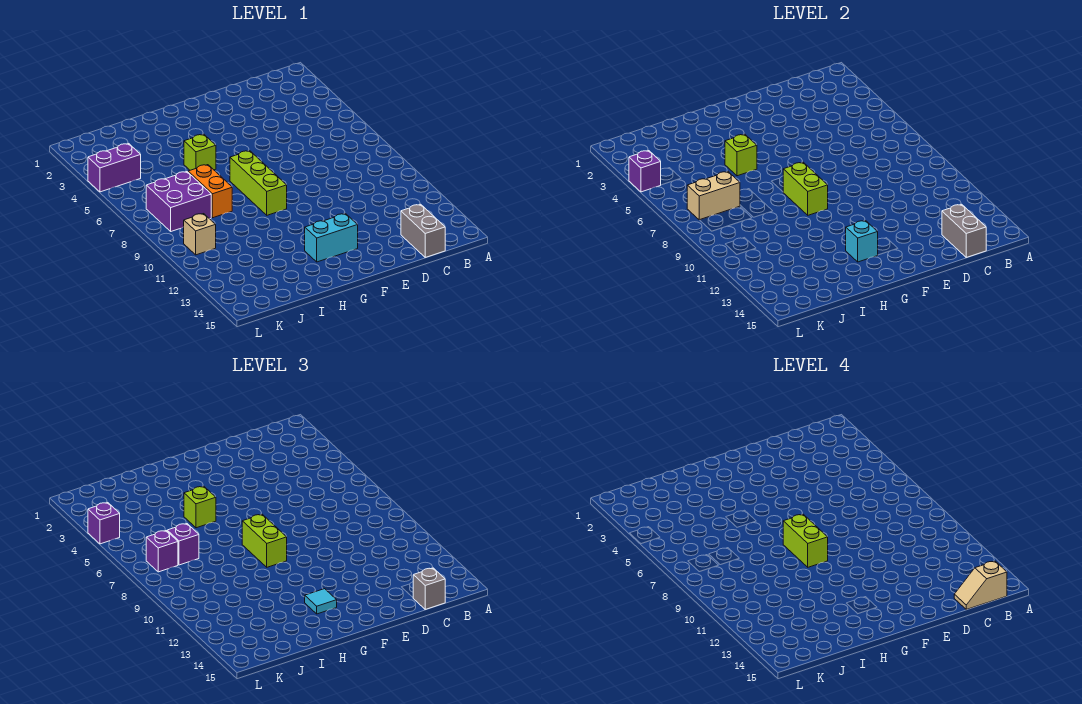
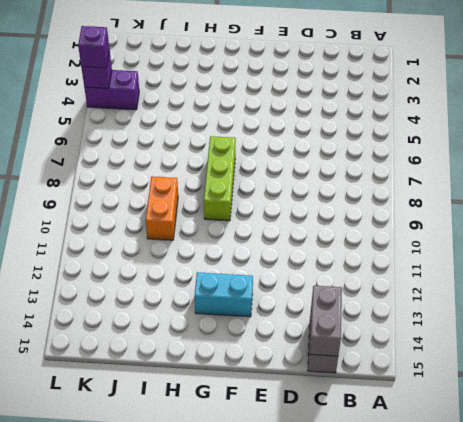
orange brick I9:I10 level 1 -> orange brick I7:I8 level 1
none -> lime brick H5 level 1
none -> purple brick J7:K8 level 1
none -> tan brick K10 level 1

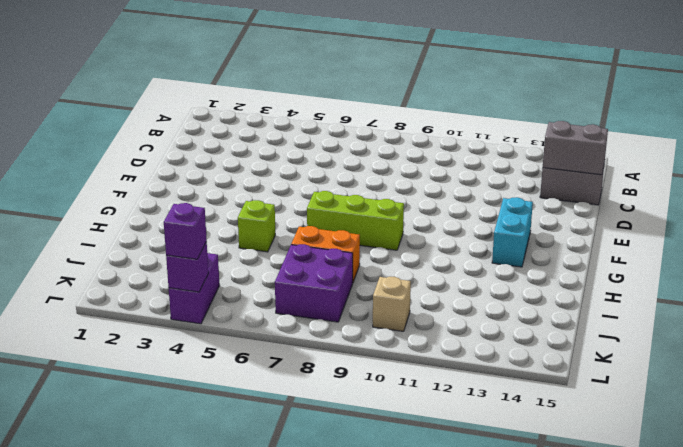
none -> lime brick G8:G9 level 2
none -> cyan brick G13 level 2
none -> lime brick H5 level 2

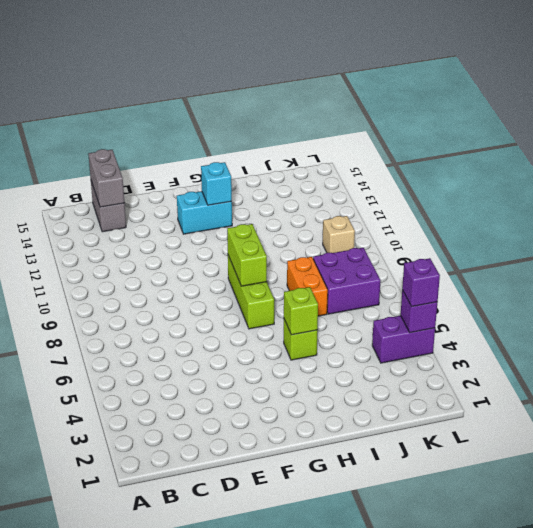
none -> tan brick J7:K7 level 2
none -> grey brick C15 level 3
none -> lime brick G8:G9 level 3

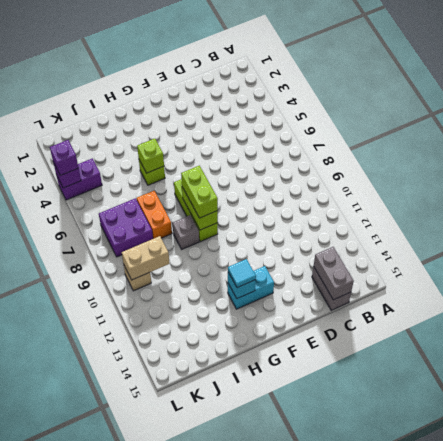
grey brick H9 level 1 -> grey brick C15 level 3
tan brick J10:K10 level 2 -> tan brick J7:K7 level 2
none -> lime brick H5 level 3
none -> purple brick J7 level 3
none -> purple brick K7 level 3

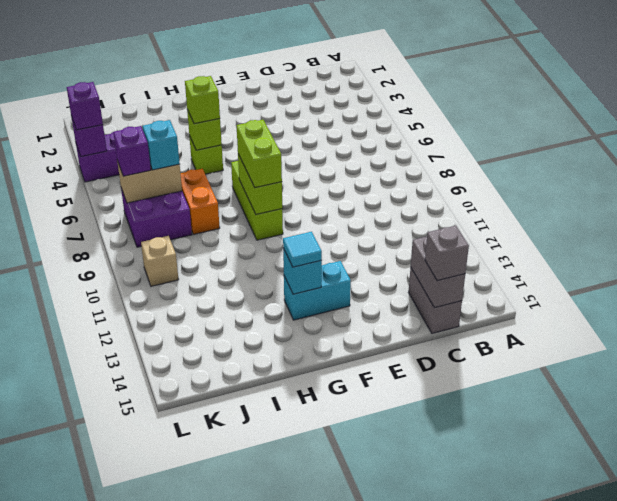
cyan brick J7 level 3 -> purple brick J7 level 3
none -> tan slope B15:C15 level 4 top B
none -> lime brick G8:G9 level 4

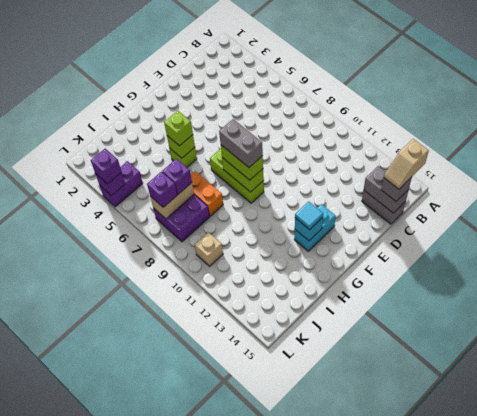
grey brick G8:G9 level 4 -> lime brick G8:G9 level 4

